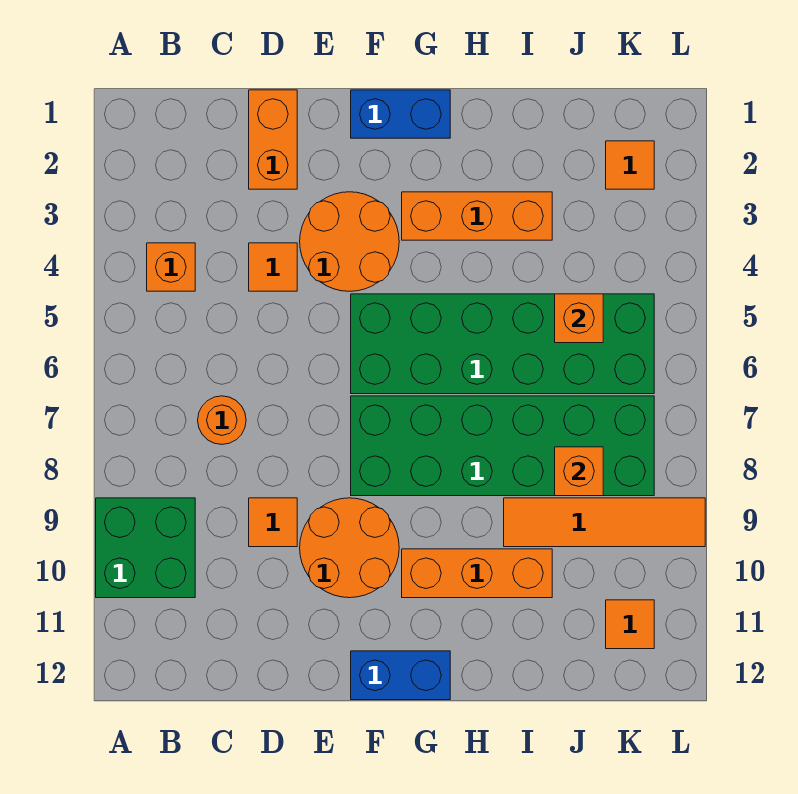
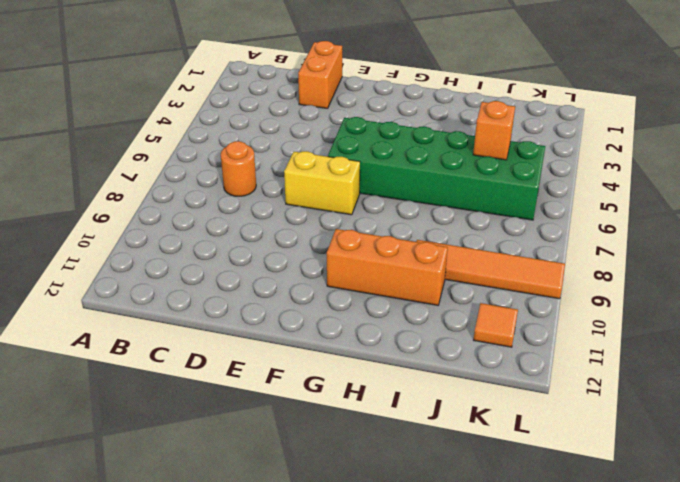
yellow brick E7:F7 level 1 -> green brick F7:K8 level 1
none -> green brick A9:B10 level 1
none -> orange brick B4 level 1
none -> orange tile D4 level 1

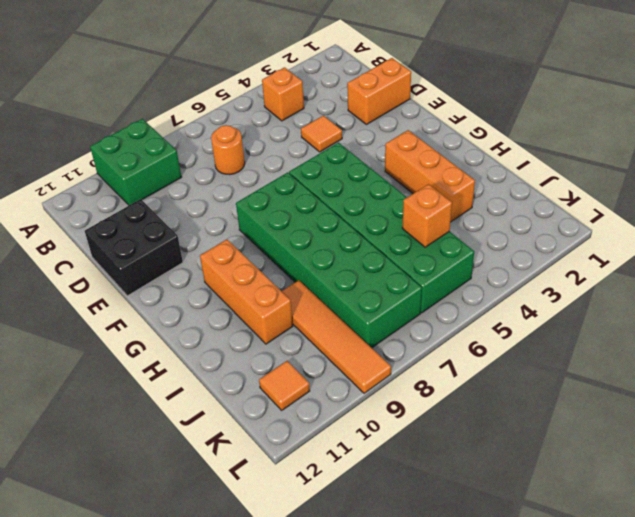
black brick D11:E12 level 1 -> none
none -> orange tile D9 level 1
none -> orange round brick E3:F4 level 1
none -> orange round brick E9:F10 level 1

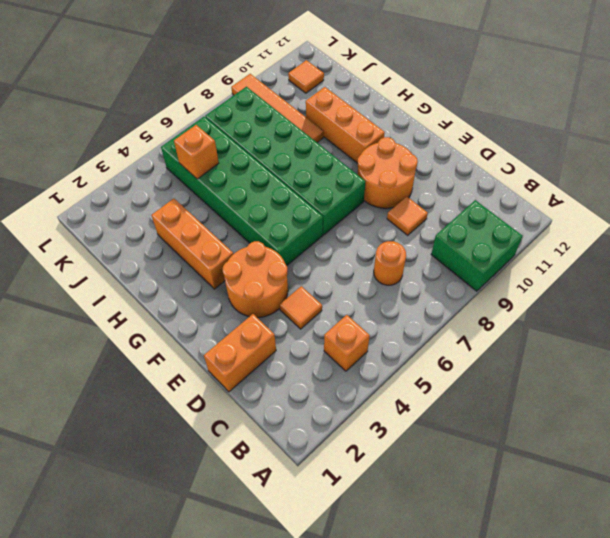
none -> blue brick F1:G1 level 1
none -> blue brick F12:G12 level 1
none -> orange tile K2 level 1

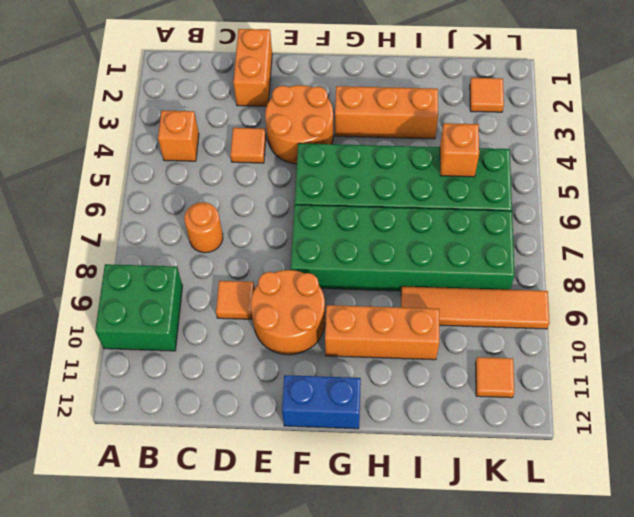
none -> blue brick F1:G1 level 1
none -> orange brick J8 level 2

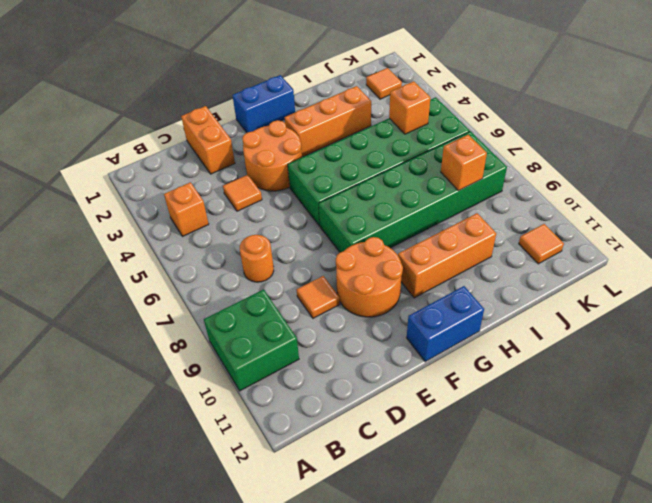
none -> orange tile I9:L9 level 1

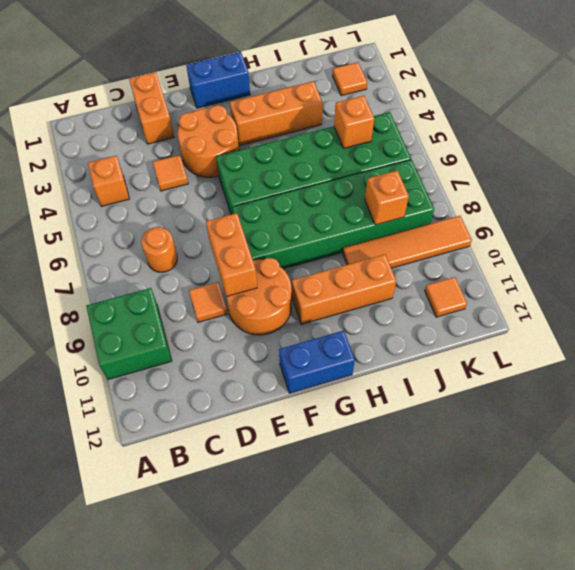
orange brick E8:E9 level 2 -> none

